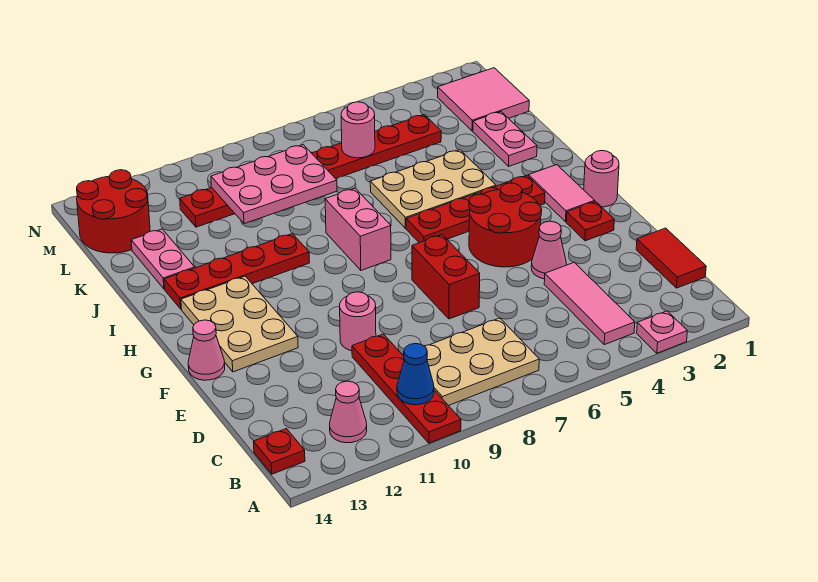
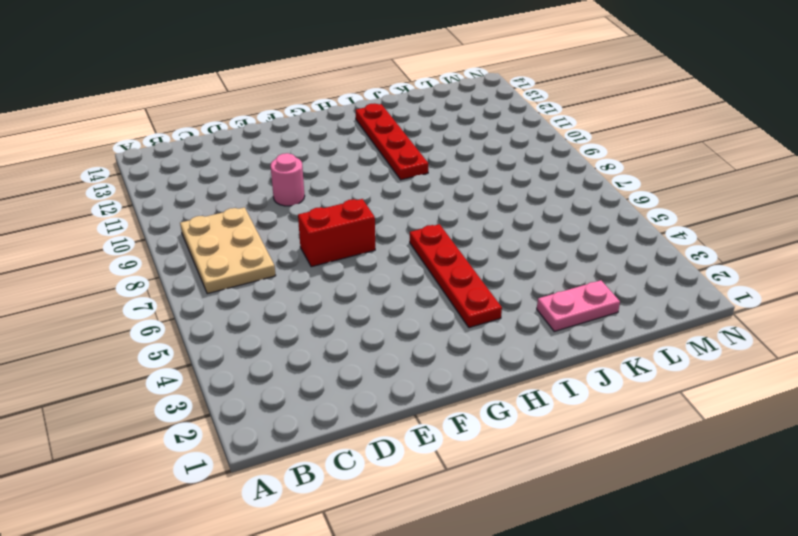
none -> pink plate A3 level 1
none -> red plate A10:D10 level 1
none -> pink tile B4:D4 level 1

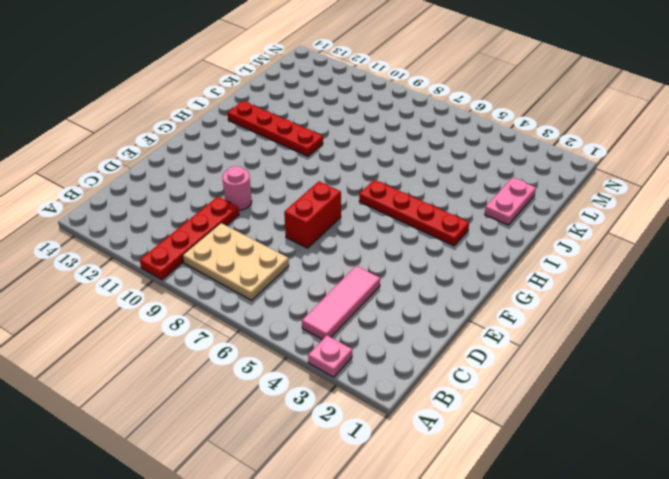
none -> pink cone B12 level 1
none -> red plate B14 level 1
none -> red tile C1:D1 level 1

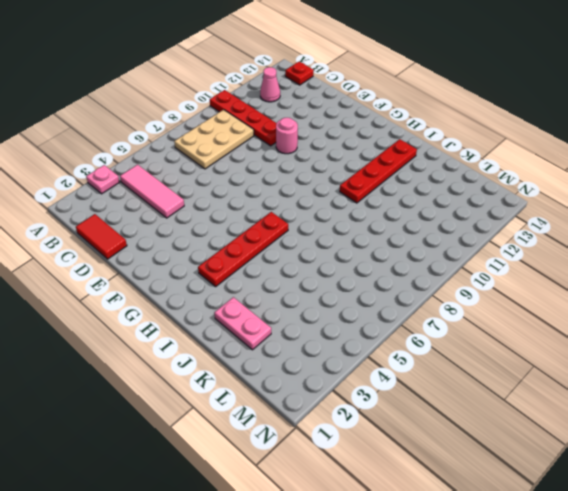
none -> pink cone E4 level 1
none -> red brick E7:F7 level 1
none -> red plate F2 level 1

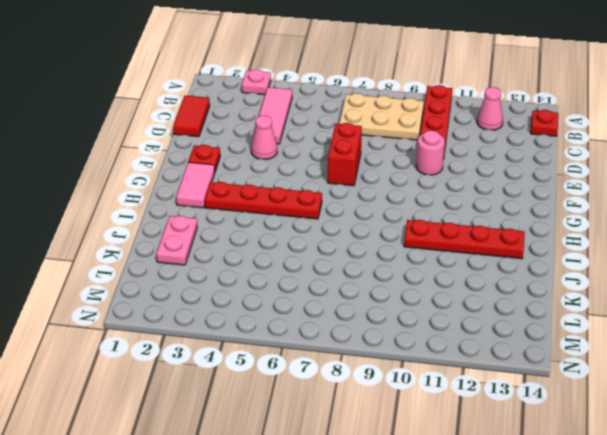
none -> red round brick F4:G5 level 1
none -> tan plate F12:H13 level 1
none -> pink cone F14 level 1

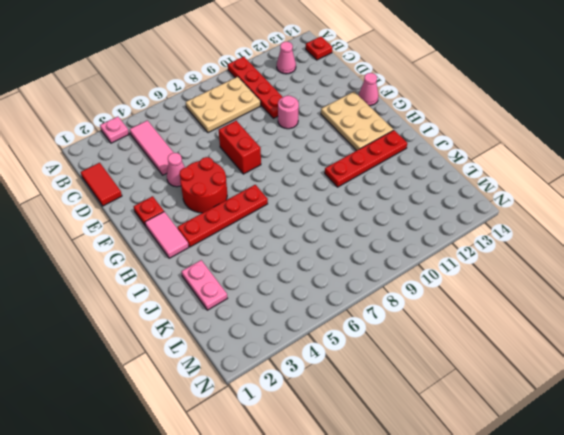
none -> pink round brick G1 level 1
none -> pink brick H8:I8 level 1
none -> tan plate I4:J6 level 1

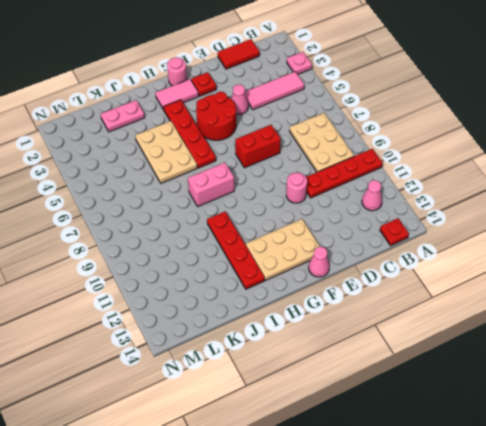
none -> pink plate J13:K13 level 1
none -> pink tile L1:M2 level 1
none -> red plate L4:L11 level 1

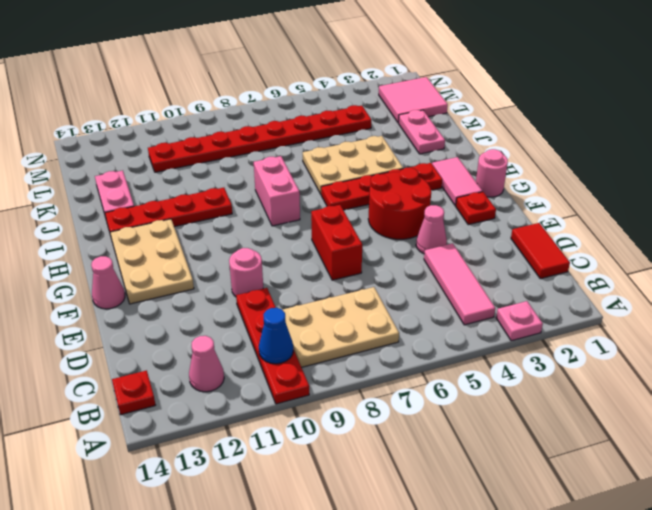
none -> red round brick L13:M14 level 1
none -> pink plate K8:L10 level 2
none -> pink round brick L6 level 2

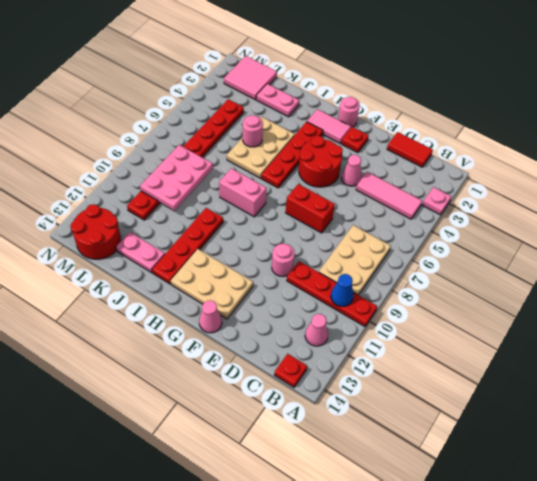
pink round brick J5 level 2 -> pink round brick L6 level 2

